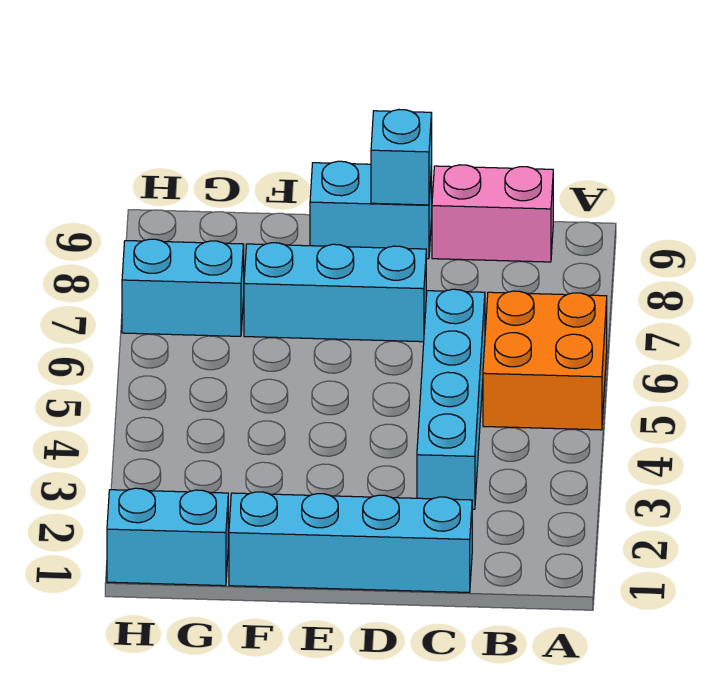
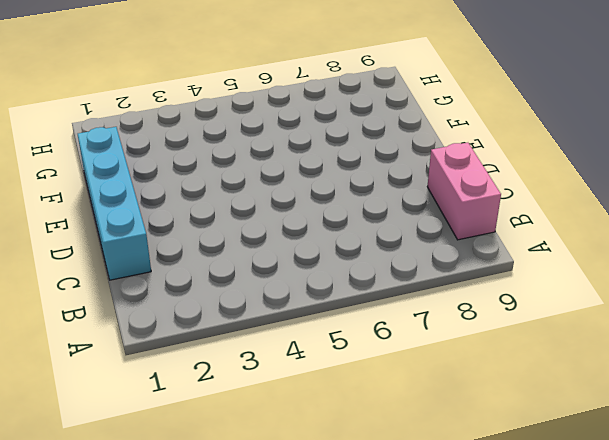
none -> orange brick A5:B6 level 1
none -> cyan brick C3:C6 level 1

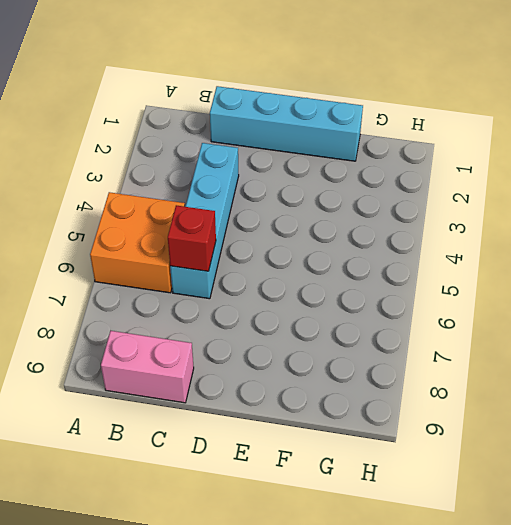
red brick C6 level 2 -> none
none -> cyan brick D7:F7 level 1
none -> cyan brick D9:E9 level 1

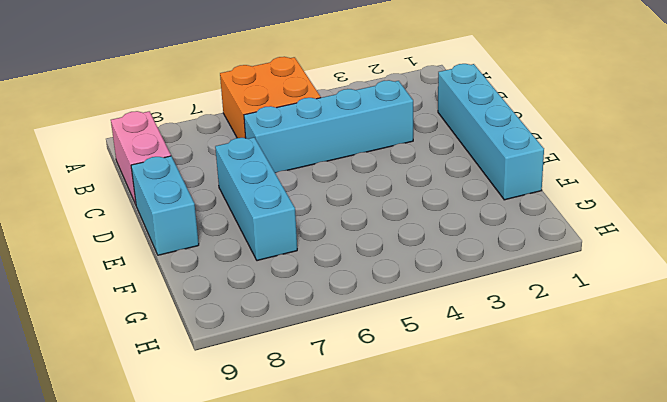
none -> cyan brick G1:H1 level 1
none -> cyan brick G7:H7 level 1

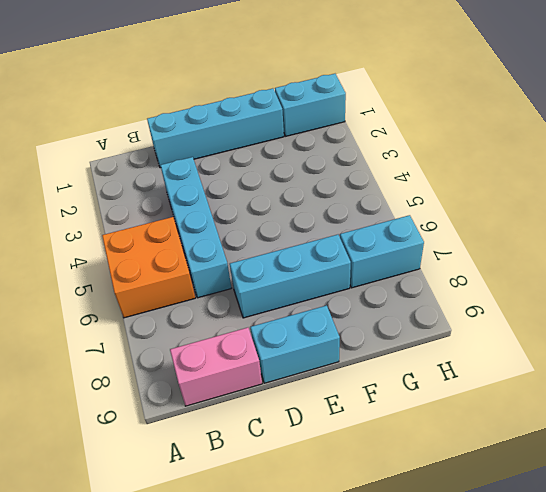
none -> cyan brick D9 level 2

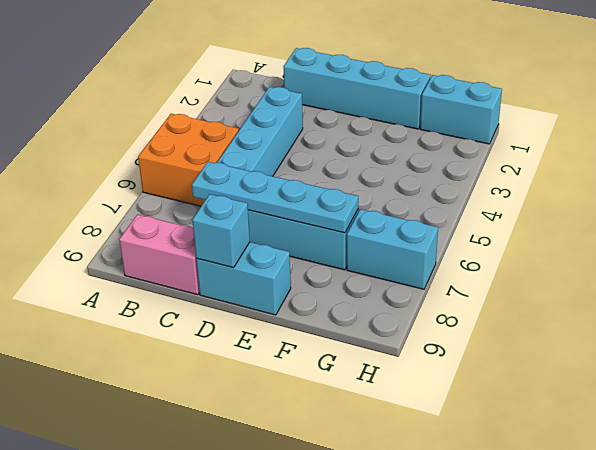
cyan plate C7:F7 level 2 -> none

